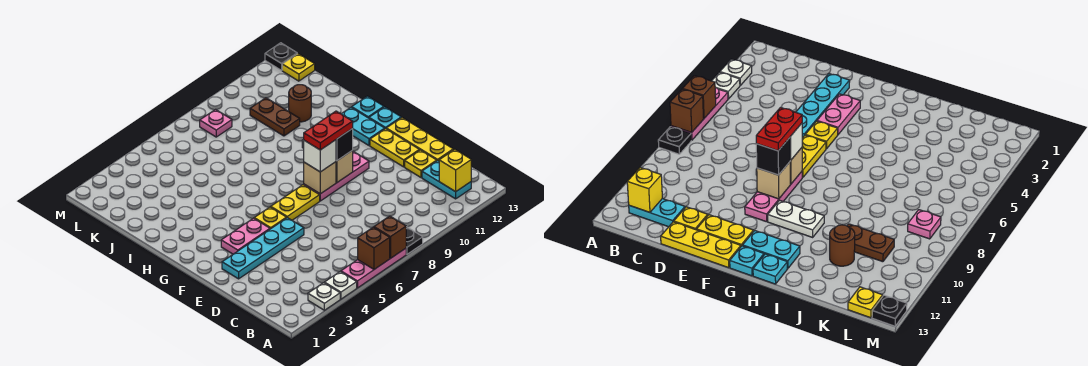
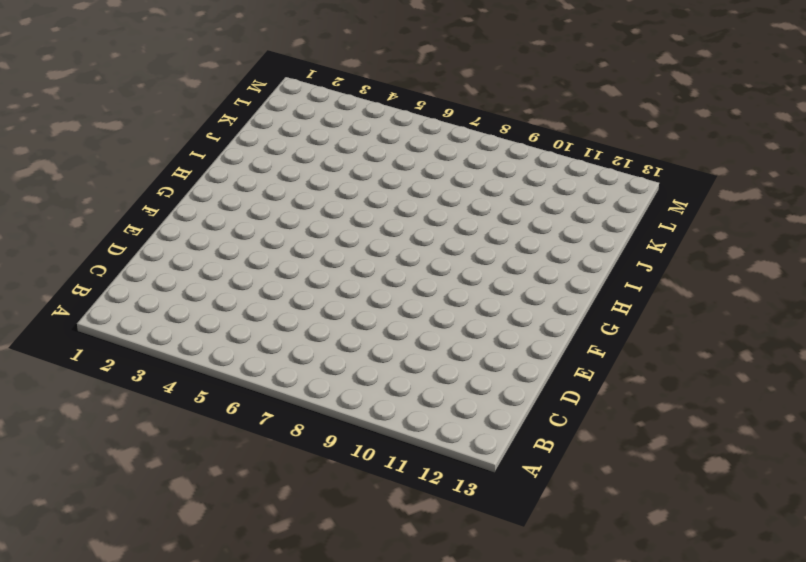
none -> white plate A3 level 1
none -> white plate A4 level 1
none -> pink plate A5:A7 level 1
none -> black plate A8 level 1

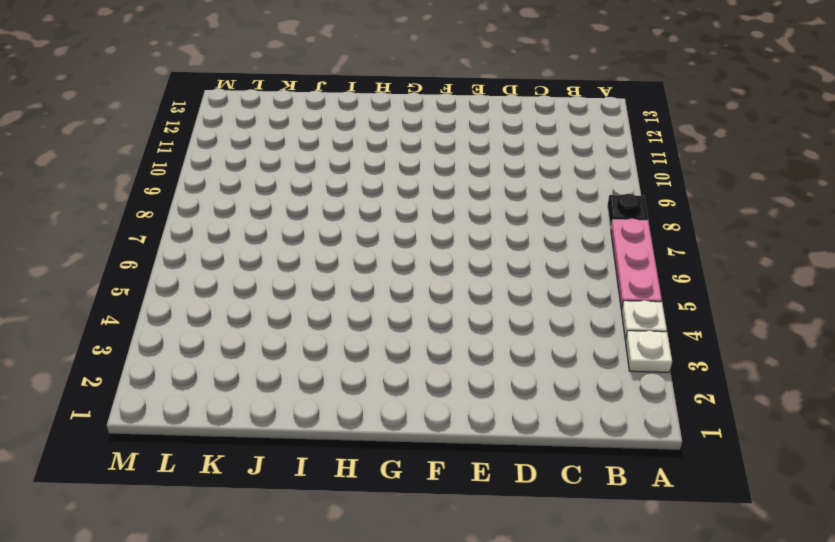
none -> cyan plate B12:C12 level 1
none -> yellow plate D12 level 1
none -> yellow plate D13:F13 level 1
none -> cyan plate E2:E5 level 1

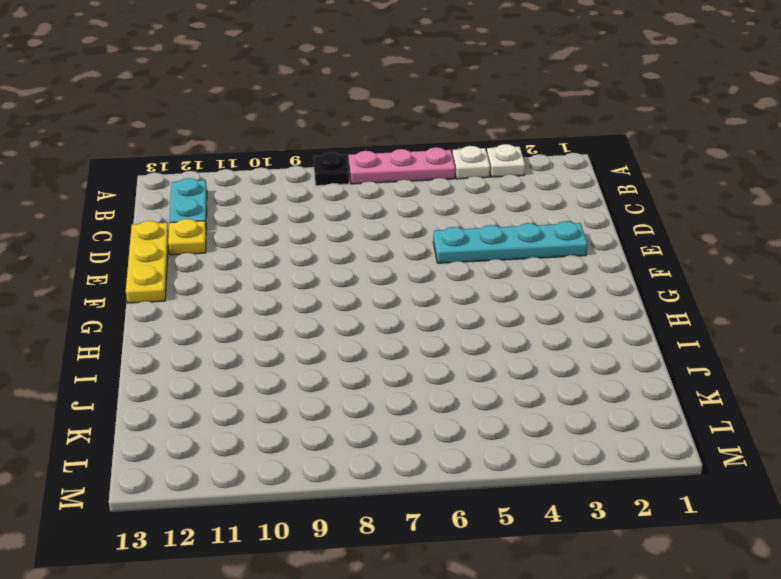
none -> yellow plate E12:F12 level 1
none -> pink plate F3:F4 level 1
none -> yellow plate F5 level 1
none -> yellow plate F6:F7 level 1

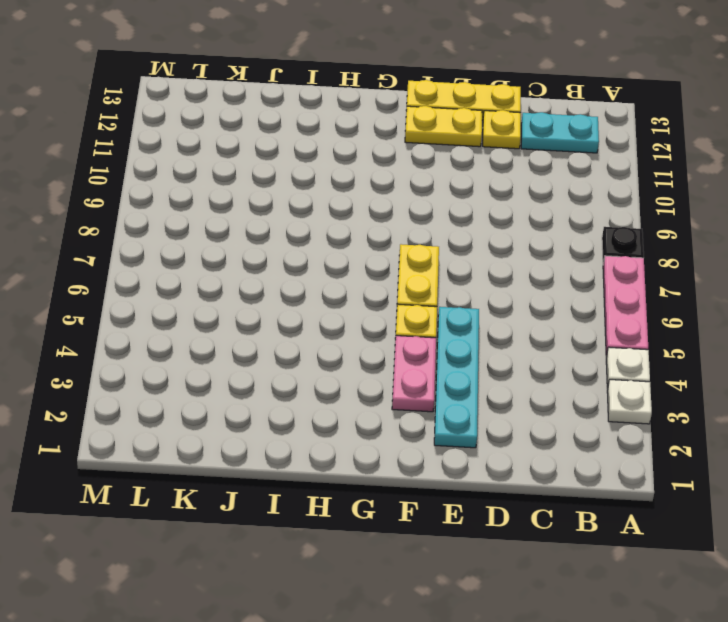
none -> pink plate F8:F10 level 1
none -> white plate G10:H10 level 1
none -> cyan plate G12:H12 level 1
none -> cyan plate G13 level 1

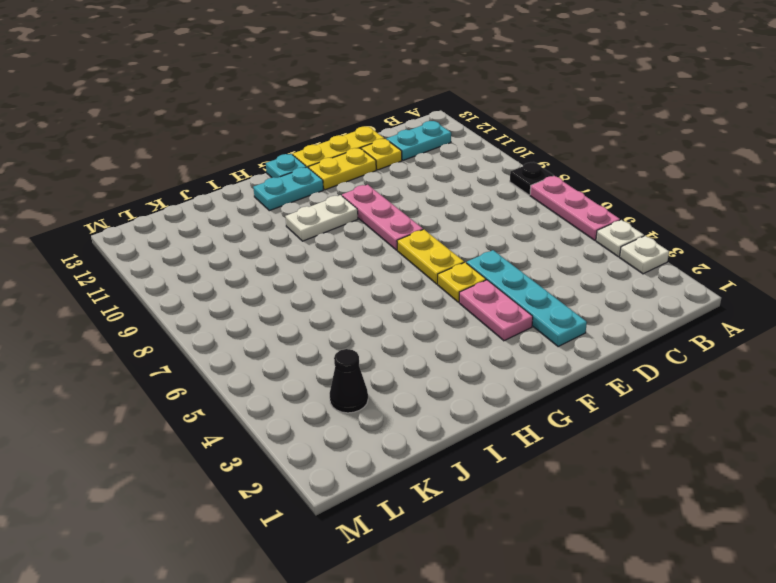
black cone K3 level 1 -> none
none -> cyan plate H13 level 1
none -> brown plate J10:K10 level 1
none -> brown round brick J11 level 1
none -> pink plate L8 level 1

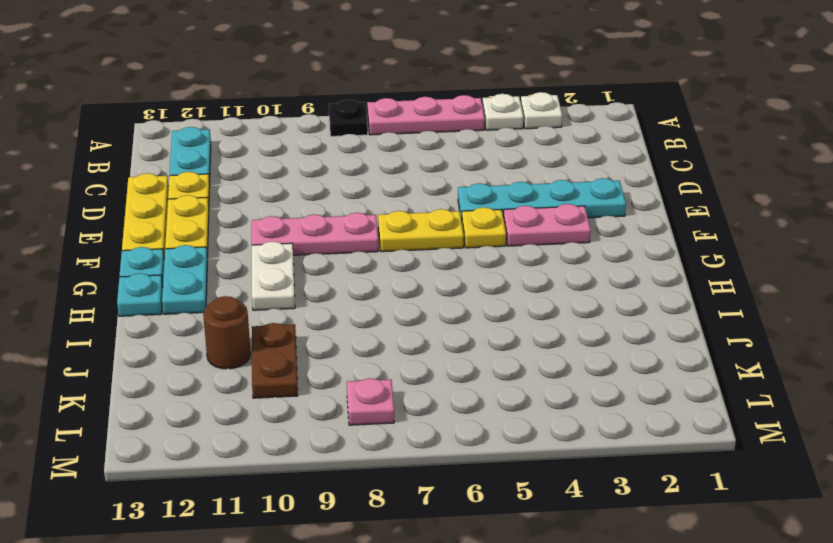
none -> yellow plate L13 level 1
none -> black plate M13 level 1
none -> brown brick A6 level 2
none -> brown brick A7 level 2

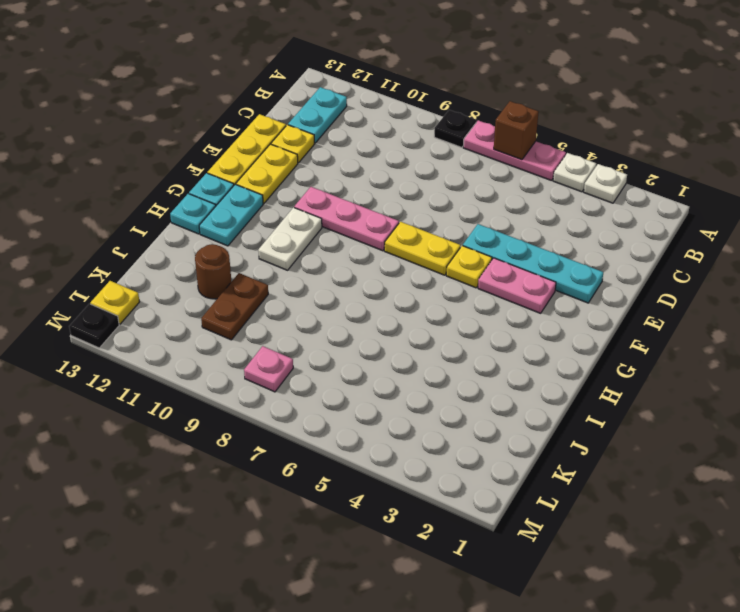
none -> brown brick A7 level 2
none -> yellow brick B12 level 2
none -> tan brick F8 level 2
none -> tan brick F9 level 2

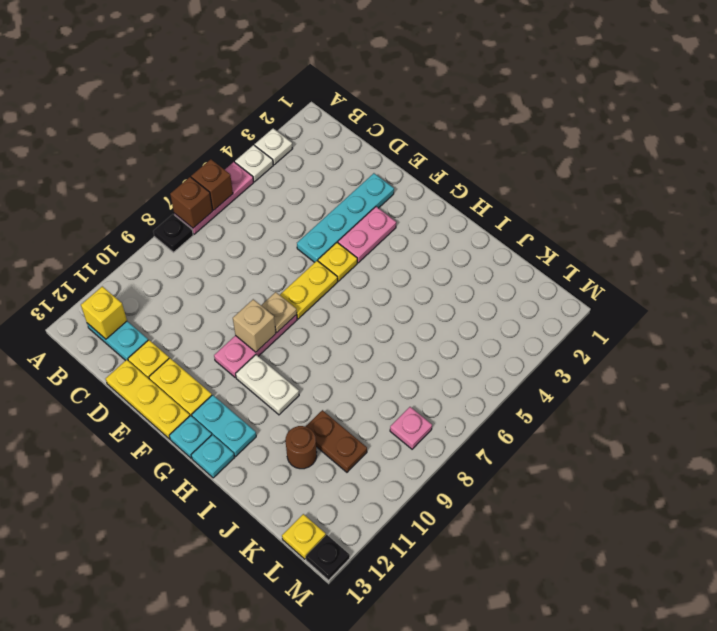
tan plate F8 level 2 -> tan brick F8 level 2
none -> white brick F8 level 3
none -> black brick F9 level 3
none -> red plate F8:F9 level 4

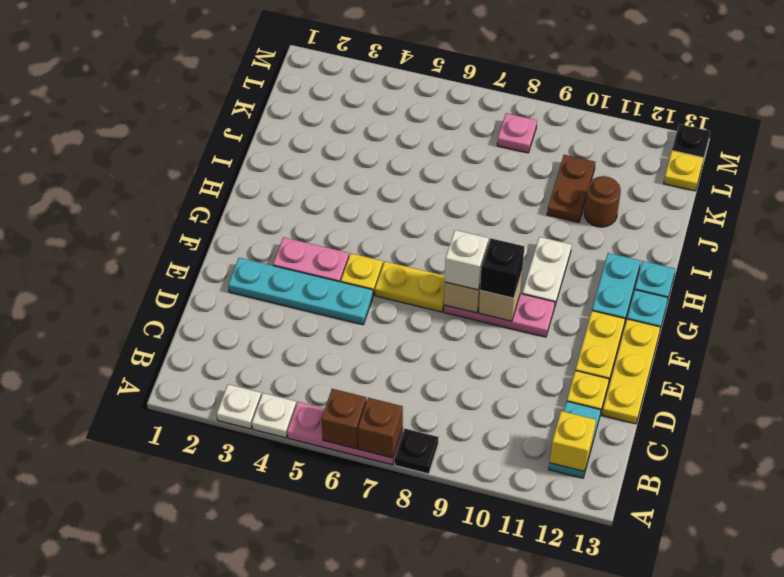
none -> red plate F8:F9 level 4

